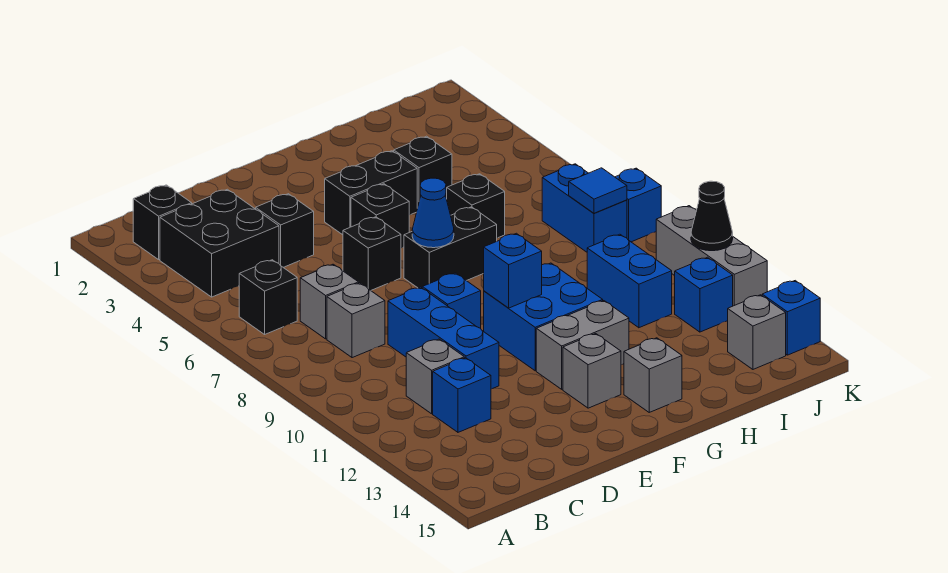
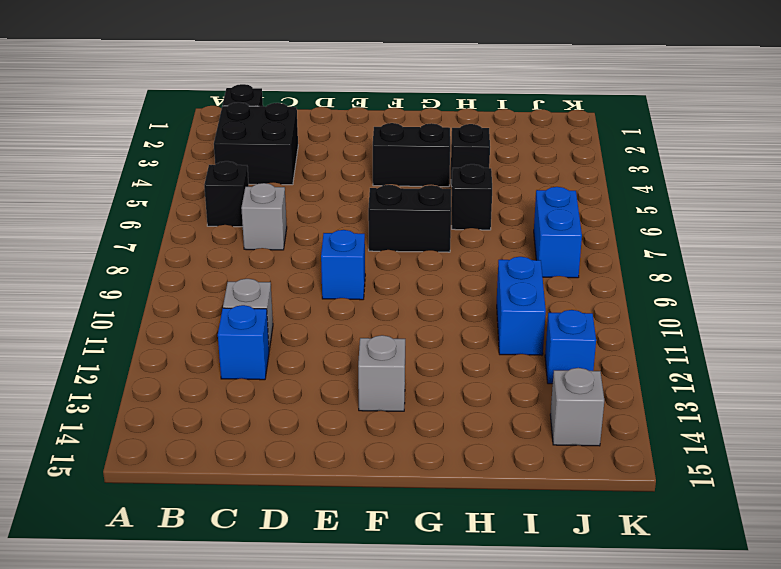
none -> grey brick C8 level 1
none -> black brick D4 level 1
none -> blue brick D9:D11 level 1
none -> black brick E6 level 1

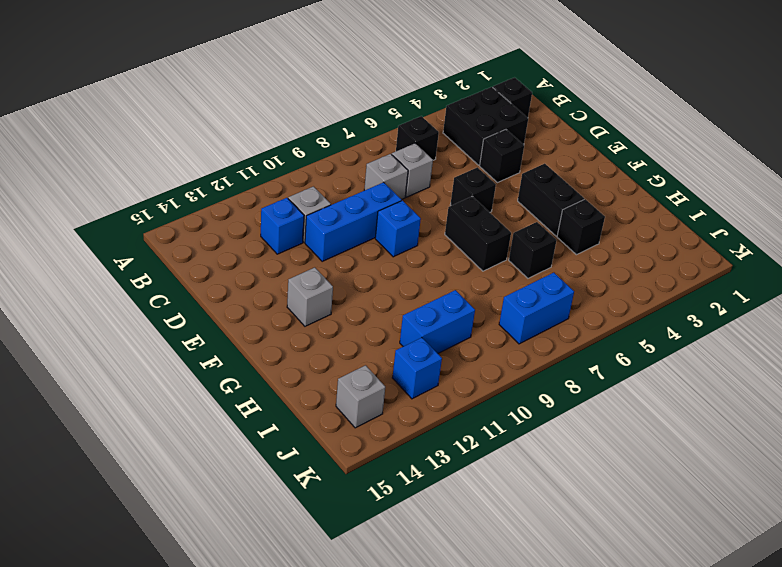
none -> black brick F5 level 1
none -> blue brick F10:G11 level 1
none -> grey brick F12:G12 level 1
none -> grey brick G14 level 1

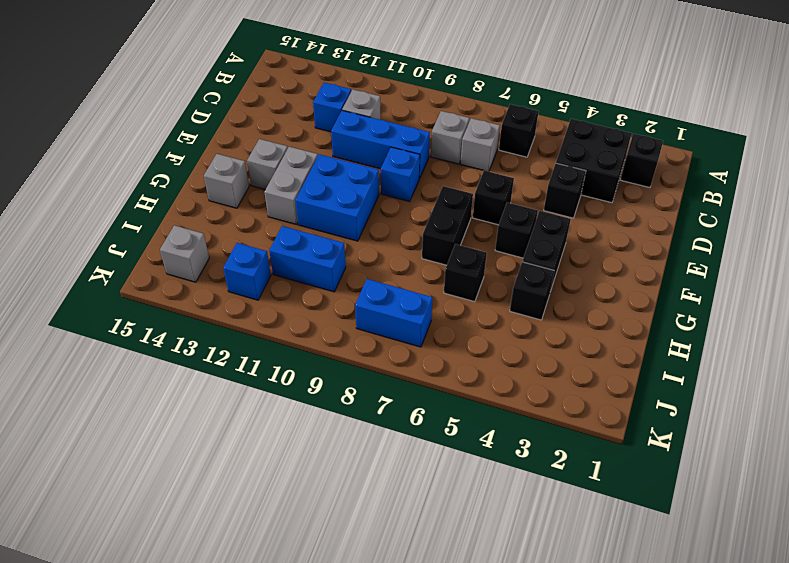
none -> blue brick K8 level 1
none -> grey brick K10:K12 level 1
none -> blue brick K14 level 1
none -> blue cone F7 level 2

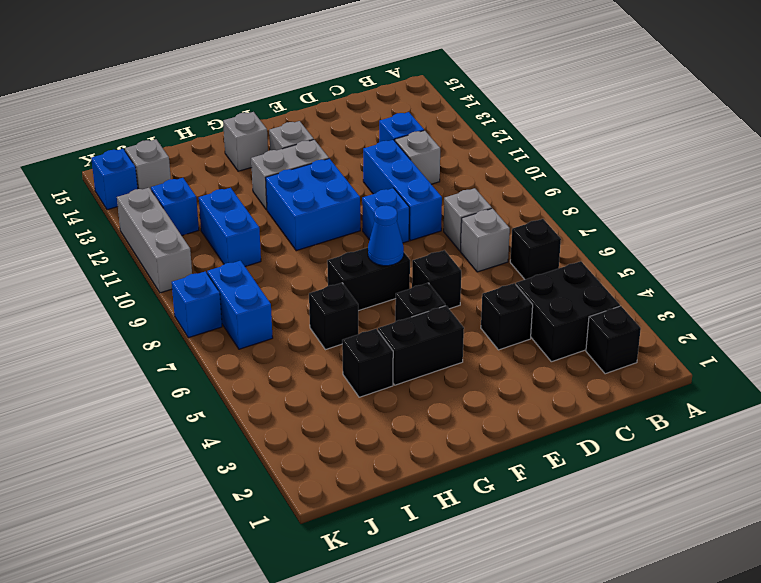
none -> blue brick F10 level 2
none -> blue tile J8 level 2
none -> black cone K11 level 2

